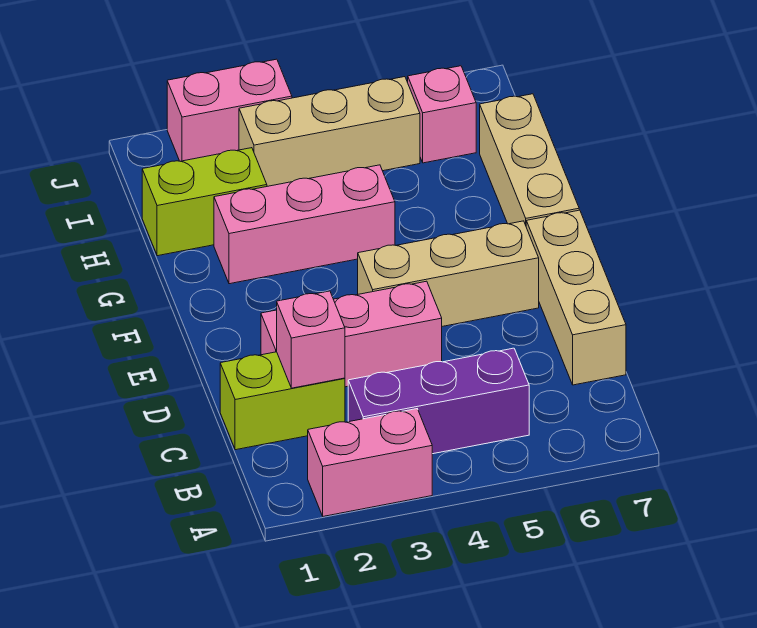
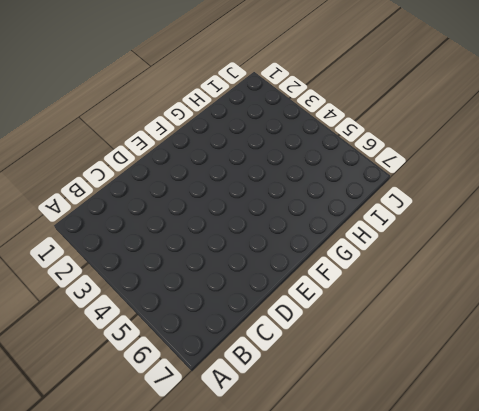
none -> pink brick A2:A3 level 1
none -> purple brick B3:B5 level 1
none -> lime brick C1:C2 level 1

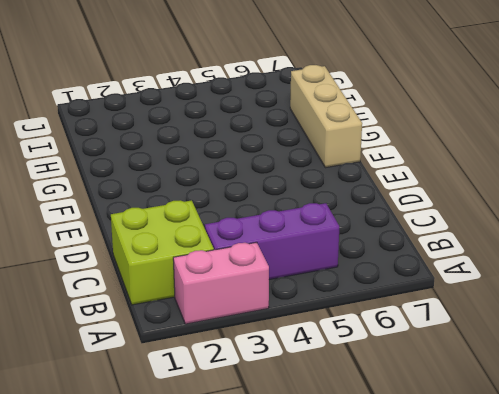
lime brick B1:C2 level 1 -> lime brick C1:C2 level 1
none -> tan brick C7:E7 level 1
none -> pink brick D2:D4 level 1
none -> tan brick E4:E6 level 1

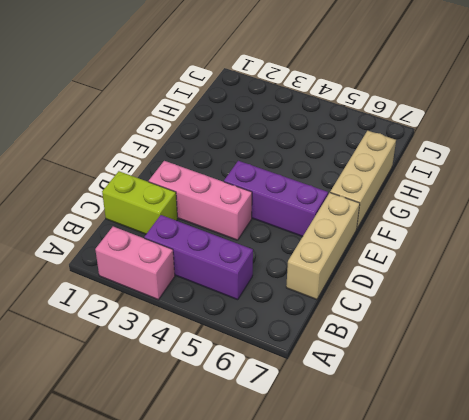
purple brick E4:E6 level 1 -> tan brick E4:E6 level 1
none -> pink brick G2:G4 level 1
none -> lime brick H1:H2 level 1
none -> tan brick I3:I5 level 1

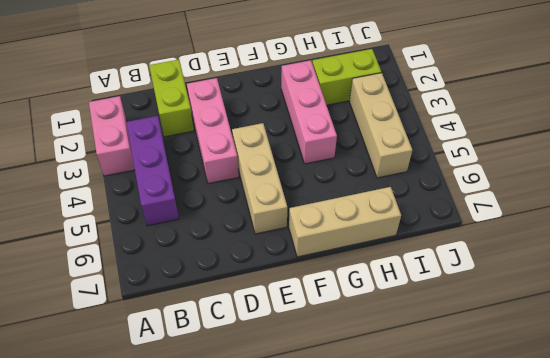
lime brick H2:I2 level 1 -> lime brick H1:H2 level 1
none -> tan brick C7:E7 level 1
none -> pink brick I6 level 1
none -> pink brick J2:J3 level 1

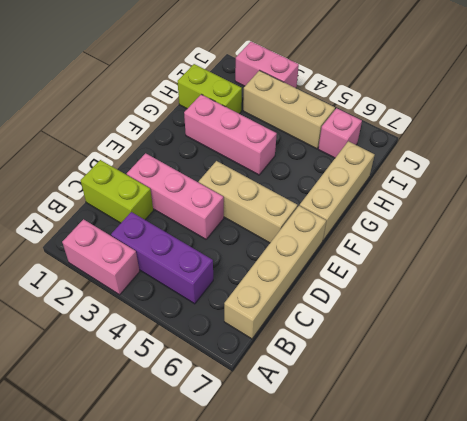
tan brick B7:E7 level 1 -> tan brick C7:E7 level 1
none -> pink brick C2 level 2

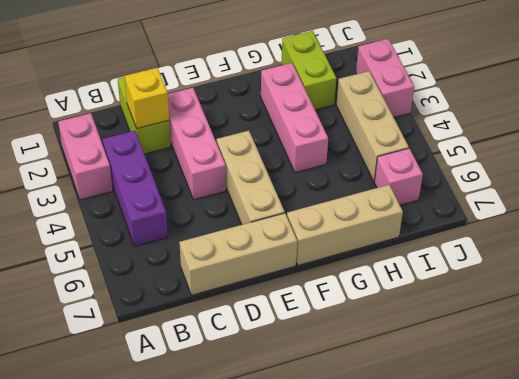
yellow brick C2 level 2 -> pink brick C2 level 2

